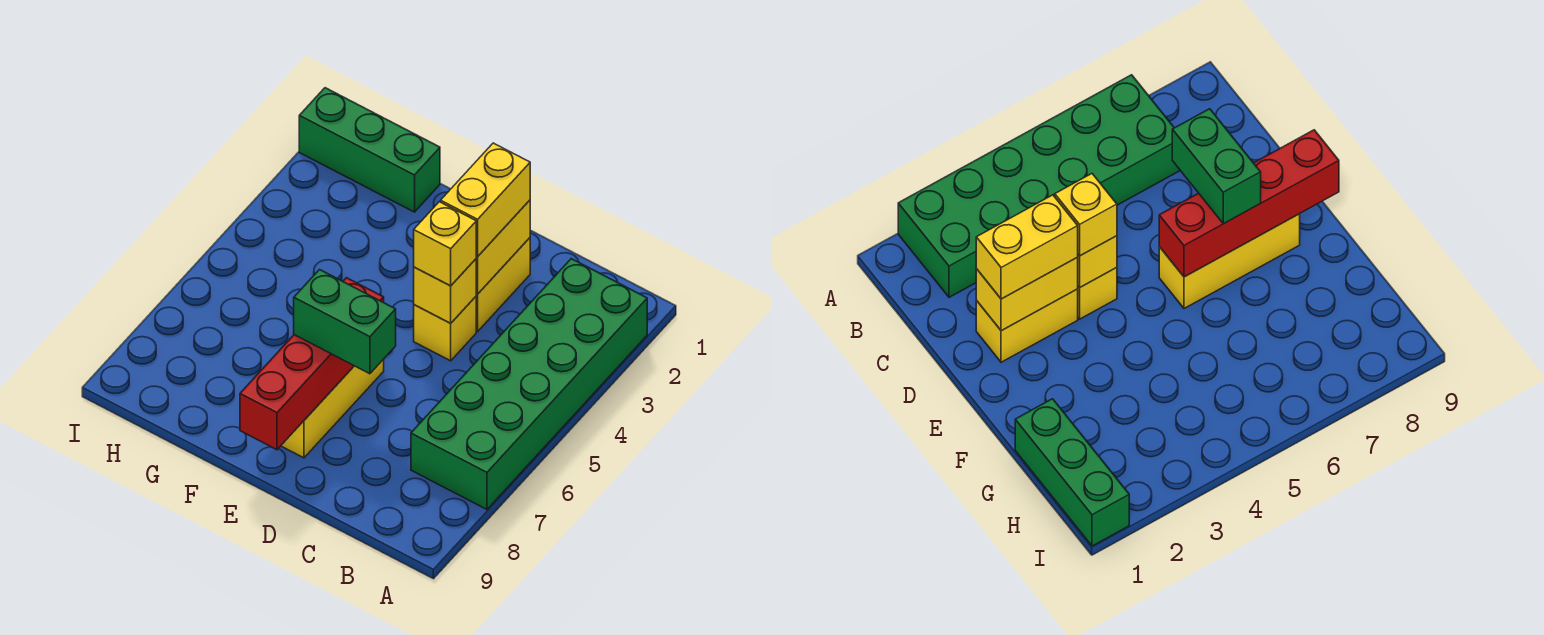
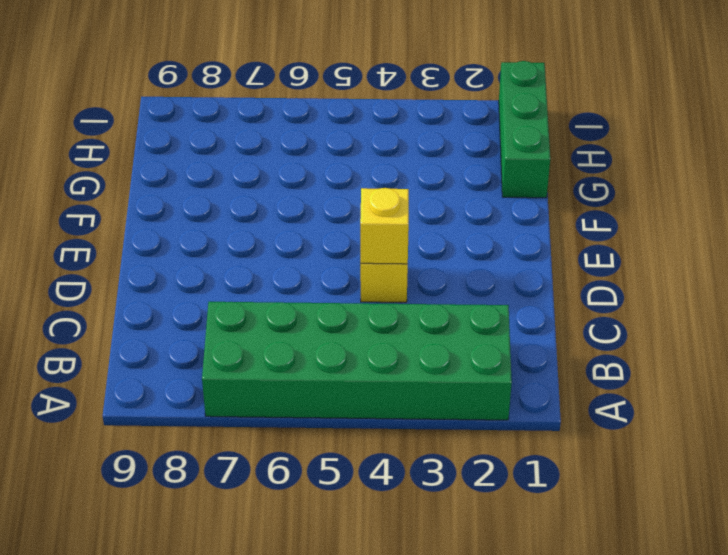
none -> yellow brick D2:D3 level 1
none -> yellow brick E6:E8 level 1

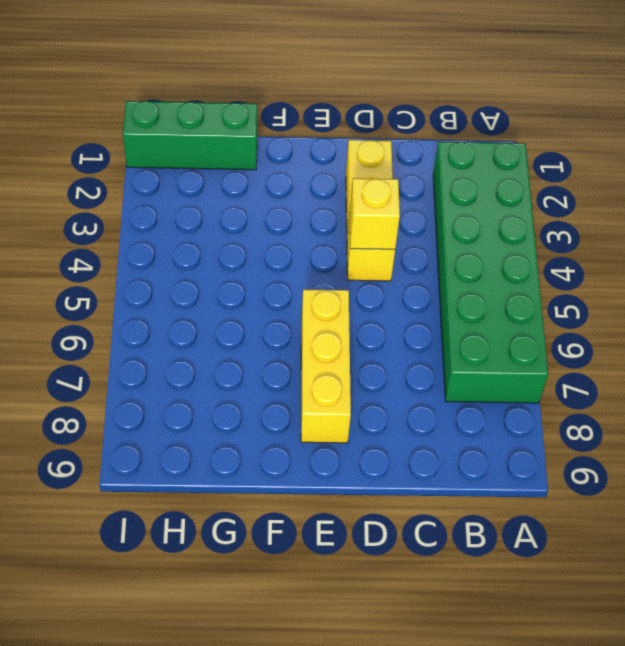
none -> yellow brick D2:D3 level 2
none -> red brick E6:E9 level 2

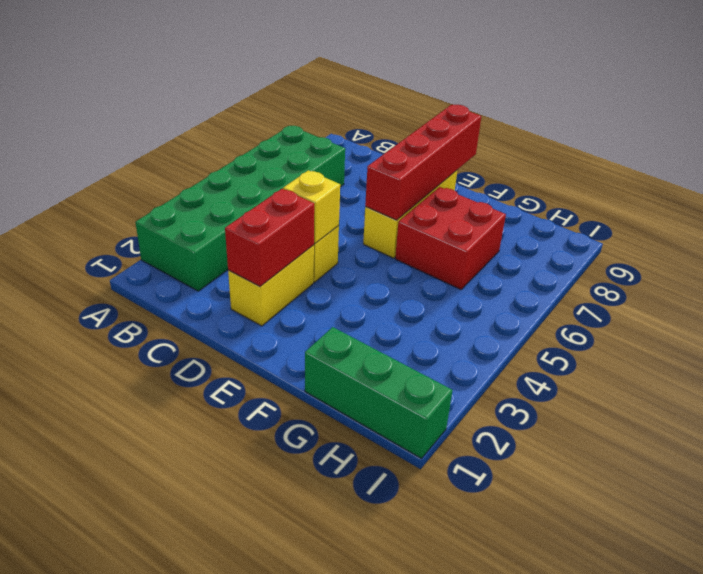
red brick D2:D3 level 2 -> yellow brick D2:D3 level 2
red brick F6:G7 level 1 -> none
none -> yellow brick D2:D3 level 3
none -> yellow brick D4 level 3

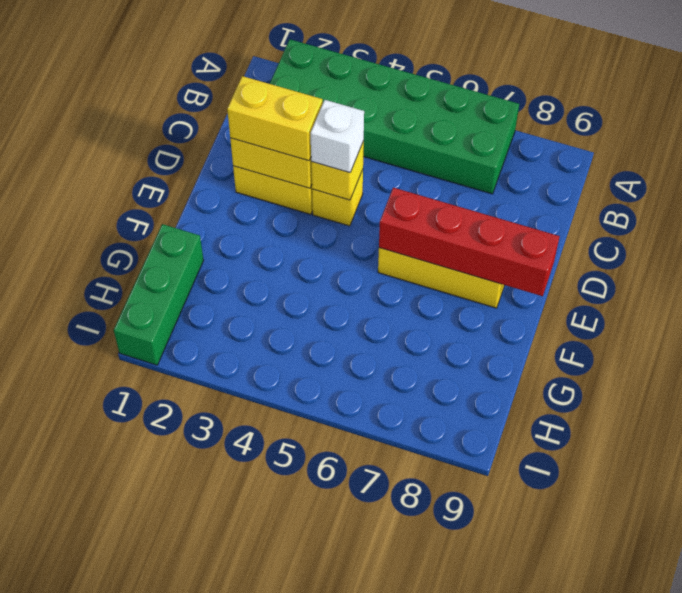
white brick D4 level 3 -> yellow brick D4 level 3
none -> green brick D7:E7 level 3

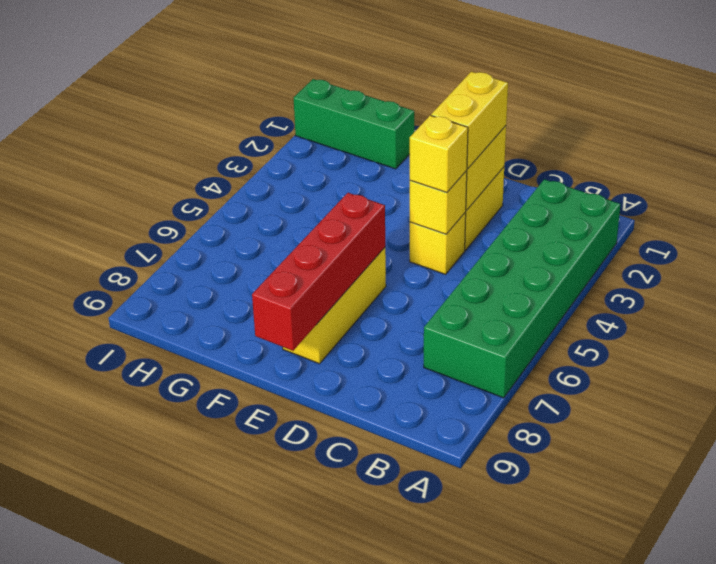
none -> green brick D7:E7 level 3

